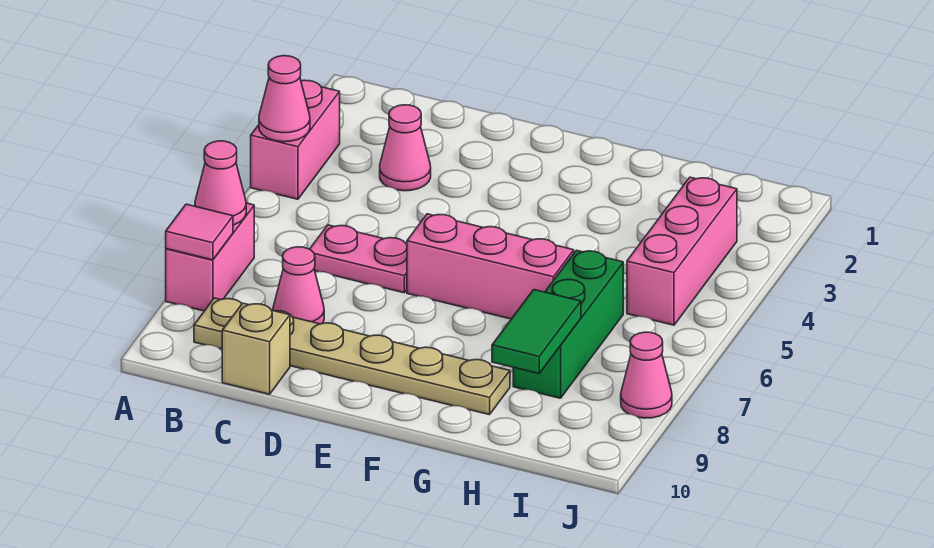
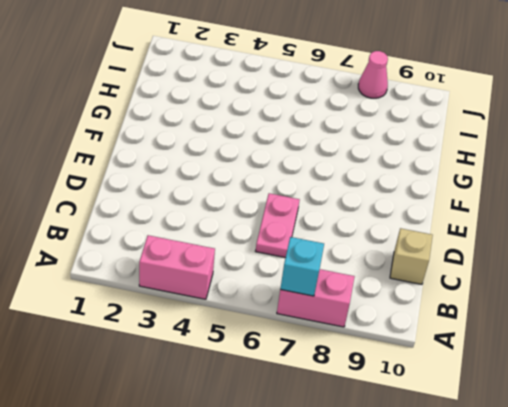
cyan brick A7 level 2 -> pink cone A7 level 2
none -> tan plate B9:G9 level 1
none -> pink cone C3 level 1
none -> pink cone C8 level 1

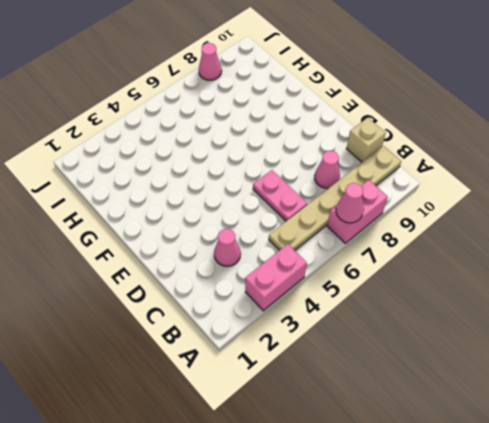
tan plate B5:B10 level 1 -> tan plate B9:G9 level 1
none -> pink brick E6:G6 level 1
none -> green brick H6:H8 level 1
none -> pink brick I3:I5 level 1

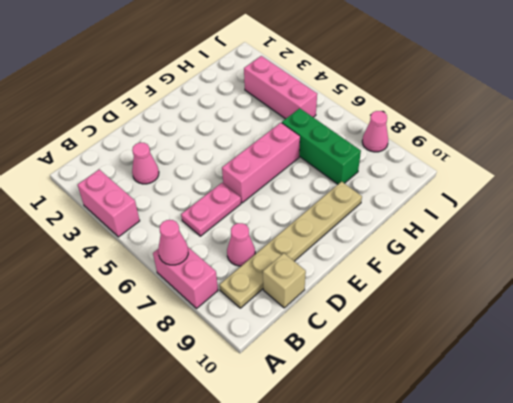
none -> pink cone A4 level 2
none -> pink tile A8 level 2
none -> green tile H8:H9 level 2

